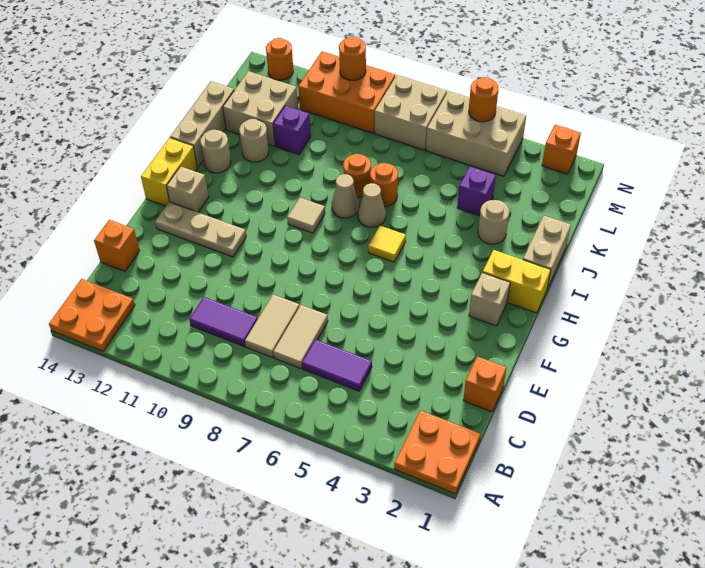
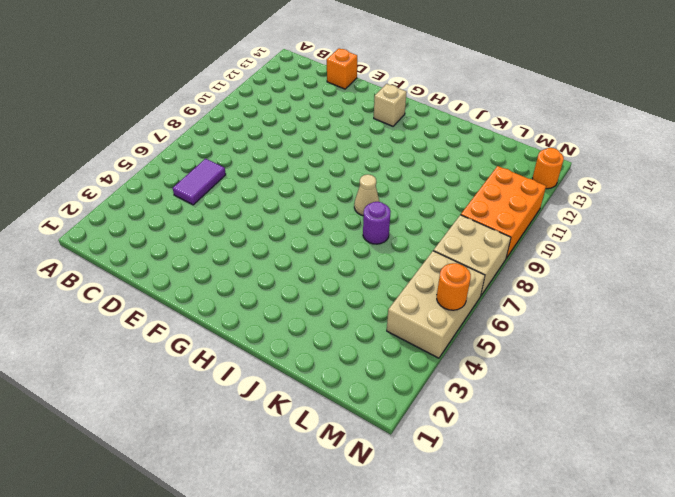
purple round brick J7 level 1 -> orange round brick J7 level 1
none -> orange plate A1:B2 level 1
none -> orange plate A13:B14 level 1
none -> tan tile C7:D7 level 1
none -> tan tile C8:D8 level 1

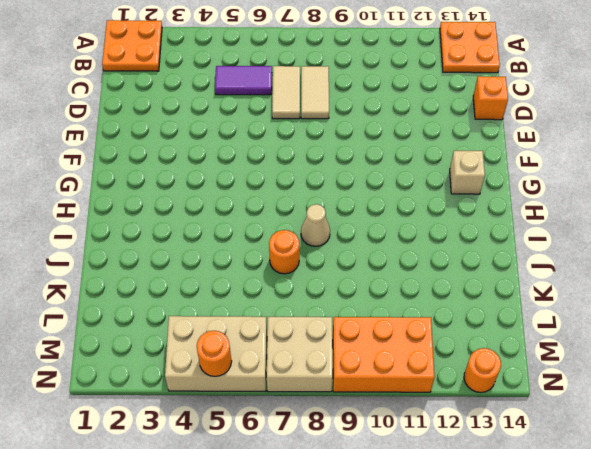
none -> purple tile C9:C10 level 1
none -> orange brick D1 level 1
none -> tan plate F11:F13 level 1
none -> tan brick G2 level 1

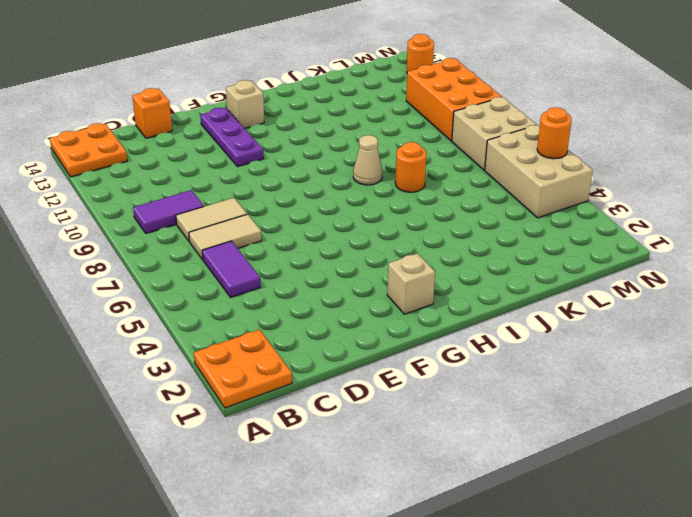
purple tile B9:C9 level 1 -> purple tile C9:C10 level 1
purple plate F11:F13 level 1 -> tan plate F11:F13 level 1
none -> orange brick D1 level 1
none -> yellow brick G14:H14 level 1
none -> yellow brick H1:H2 level 1
none -> yellow tile H6 level 1

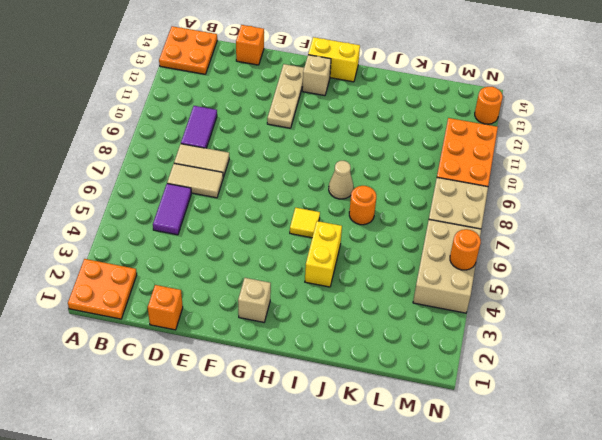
yellow brick I4:I5 level 1 -> yellow brick H1:H2 level 1
none -> tan tile H9 level 1
none -> tan brick I1:J1 level 1
none -> tan cone I7 level 1
none -> tan round brick I13 level 1

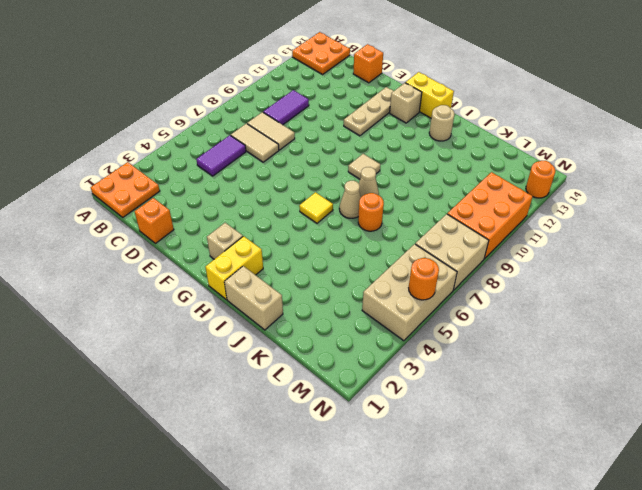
none -> tan brick I14:K14 level 1
none -> tan round brick J3 level 1
none -> orange round brick J8 level 1
none -> tan round brick J12 level 1

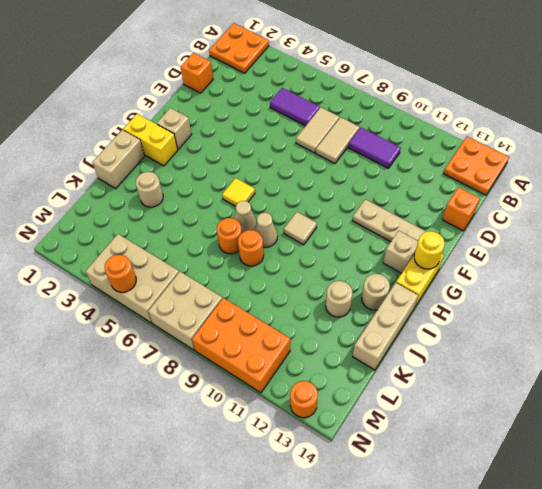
yellow round brick G14 level 2 -> none
none -> purple brick K4 level 1
none -> purple brick K11 level 1
none -> tan brick K12:L13 level 1
none -> orange brick N2 level 1

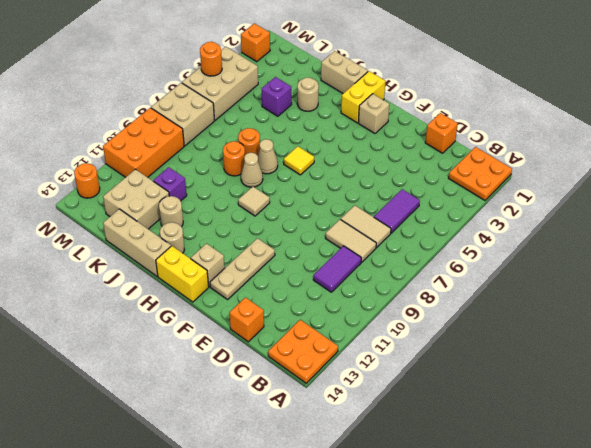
none -> orange round brick N10 level 2

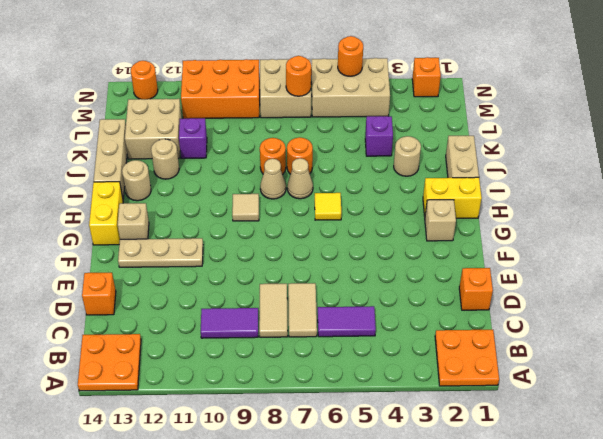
orange round brick M7 level 2 -> orange round brick N10 level 2

